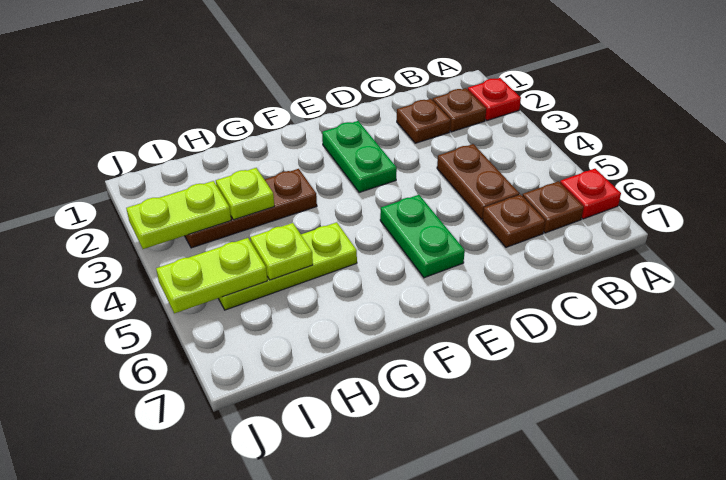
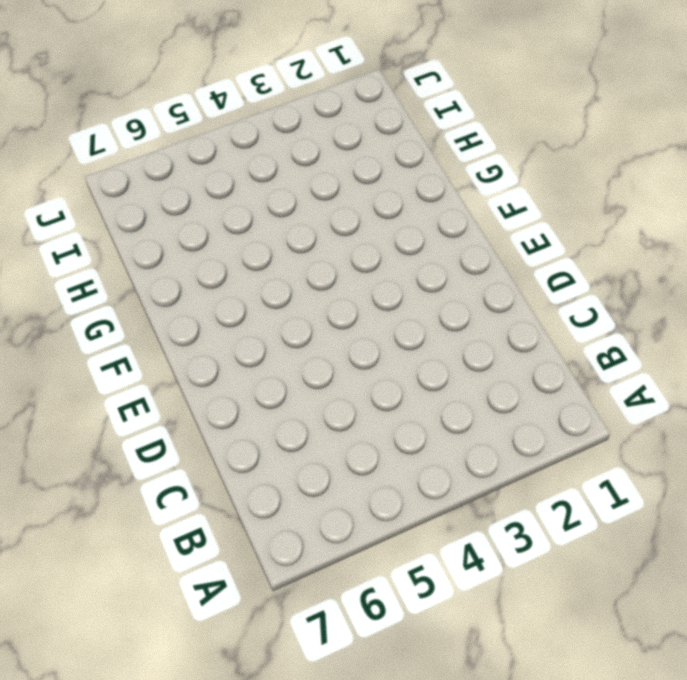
none -> red plate A2 level 1
none -> red plate A6 level 1
none -> brown plate B2 level 1

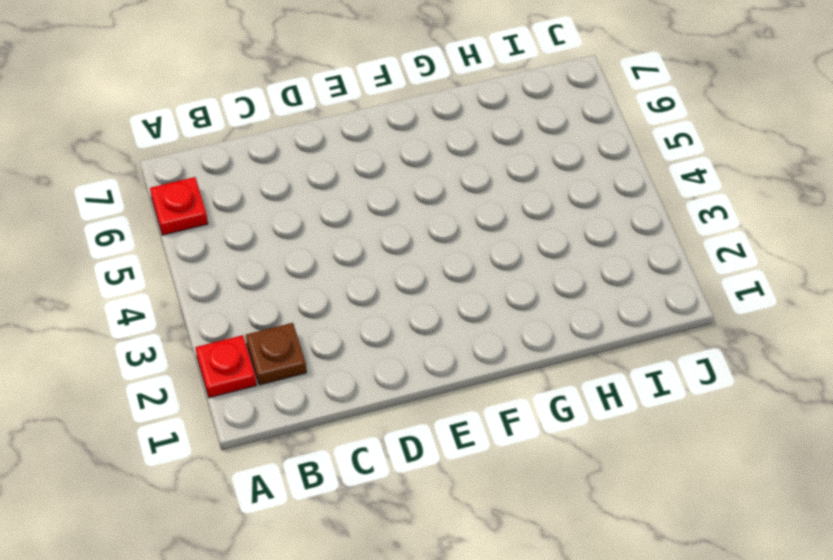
none -> brown plate B6 level 1
none -> brown plate C2 level 1
none -> brown plate C4:C5 level 1

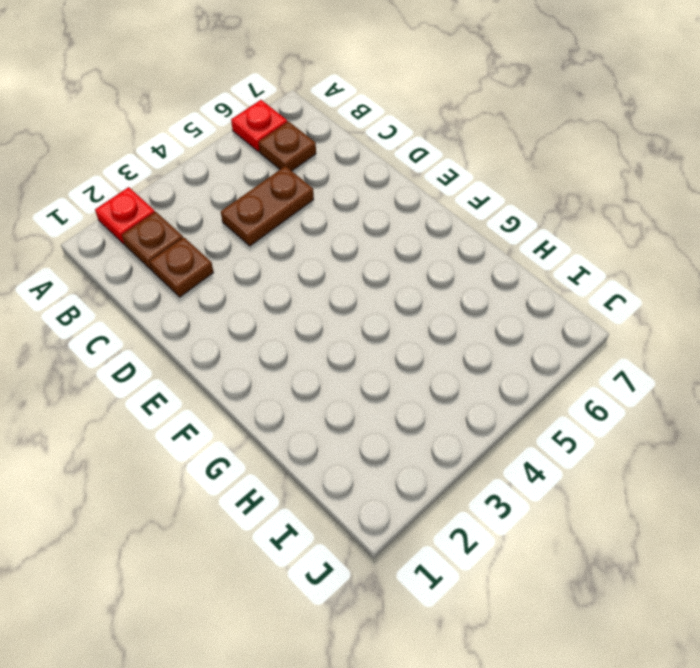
none -> brown plate C6 level 1
none -> green plate E2:E3 level 1
none -> green plate E5:E6 level 1

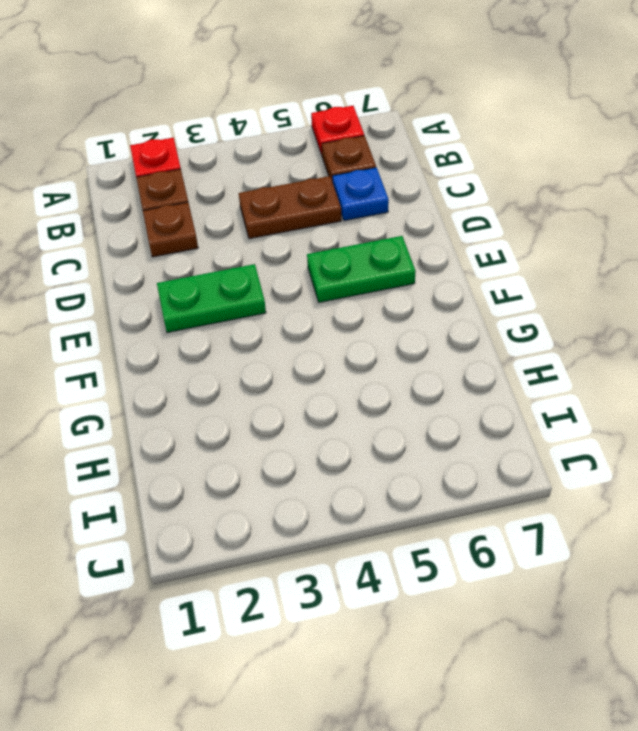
blue plate C6 level 1 -> brown plate C6 level 1
none -> brown plate G3:I3 level 1
none -> lime plate G5:I5 level 1
none -> lime plate H3 level 2

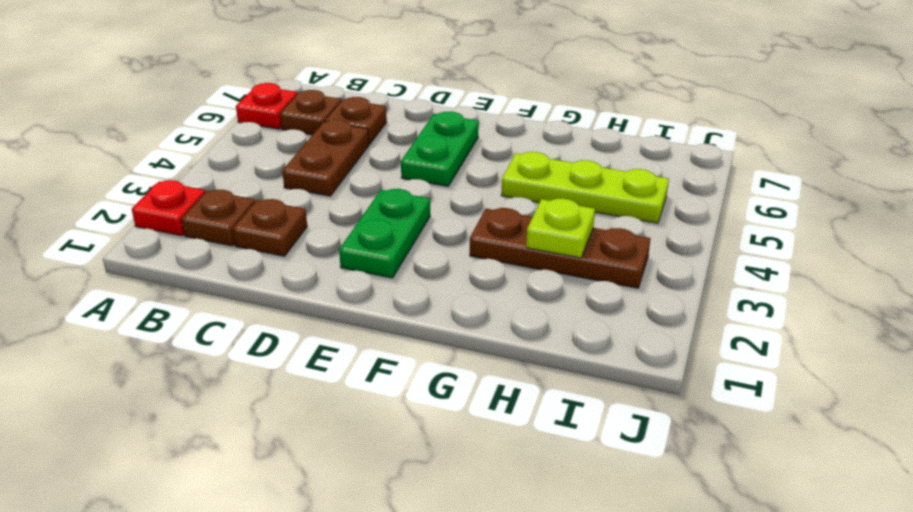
none -> lime plate H5 level 2
none -> lime plate I3:J3 level 2
none -> lime plate I5:J5 level 2

